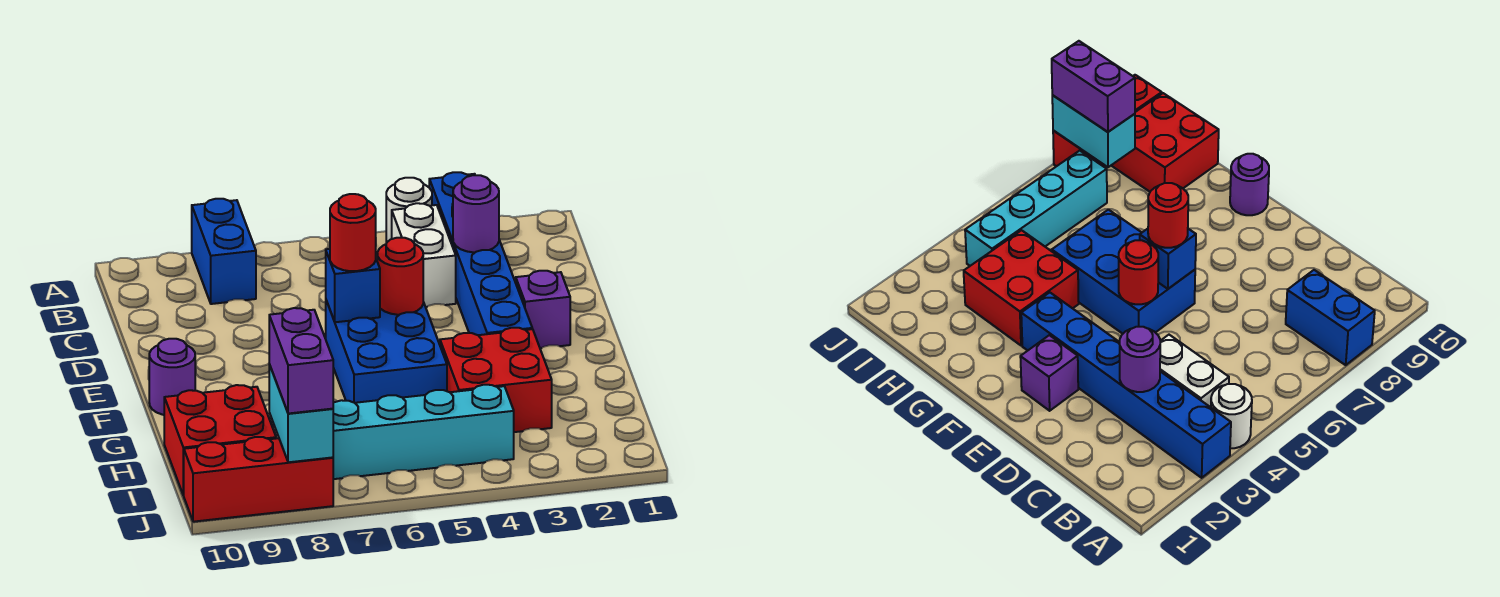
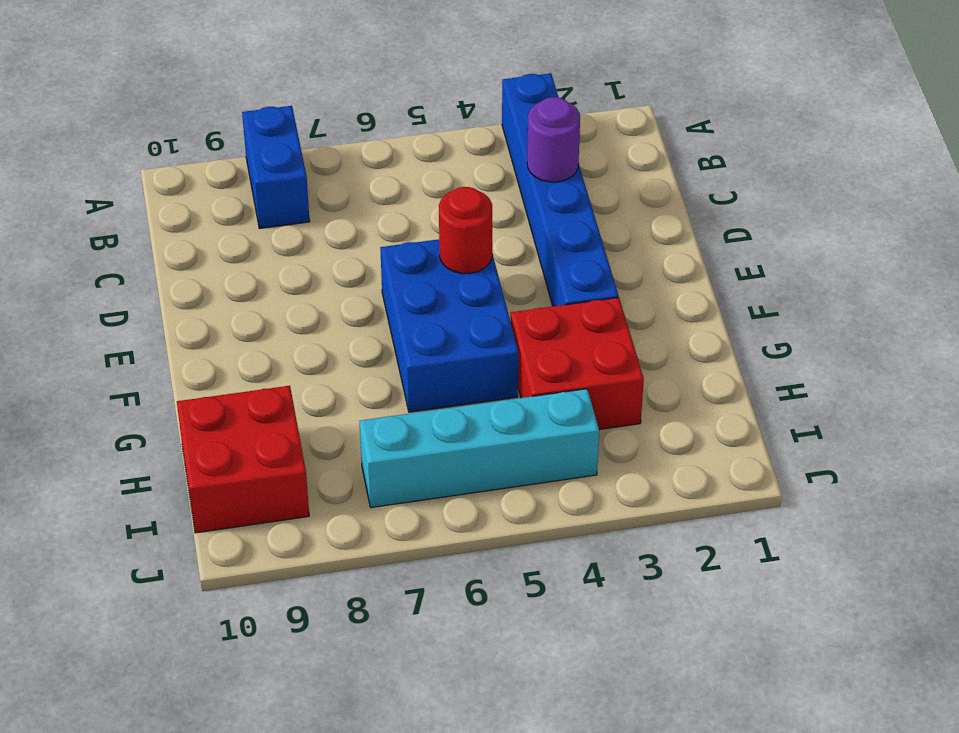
none -> white round brick A4 level 1
none -> white brick B4:C4 level 1
none -> purple brick E2 level 1

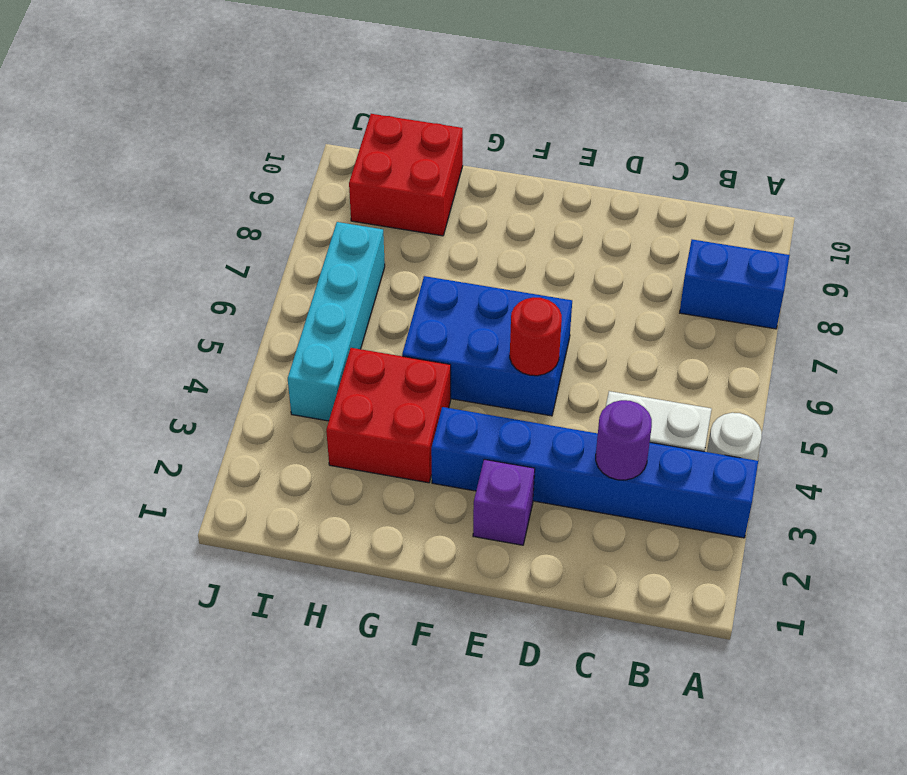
none -> purple round brick F10 level 1
none -> red brick J8:J10 level 1
none -> blue brick E6 level 2

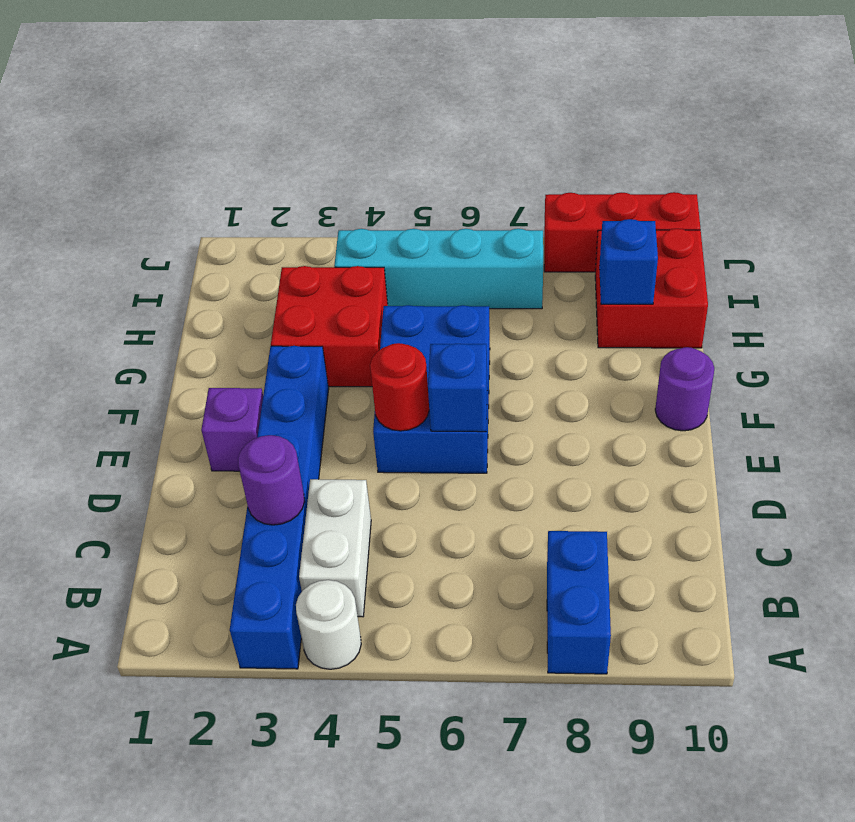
blue brick H9 level 2 -> none
none -> cyan brick I8:J8 level 2
none -> red round brick E6 level 3
none -> purple brick I8:J8 level 3

